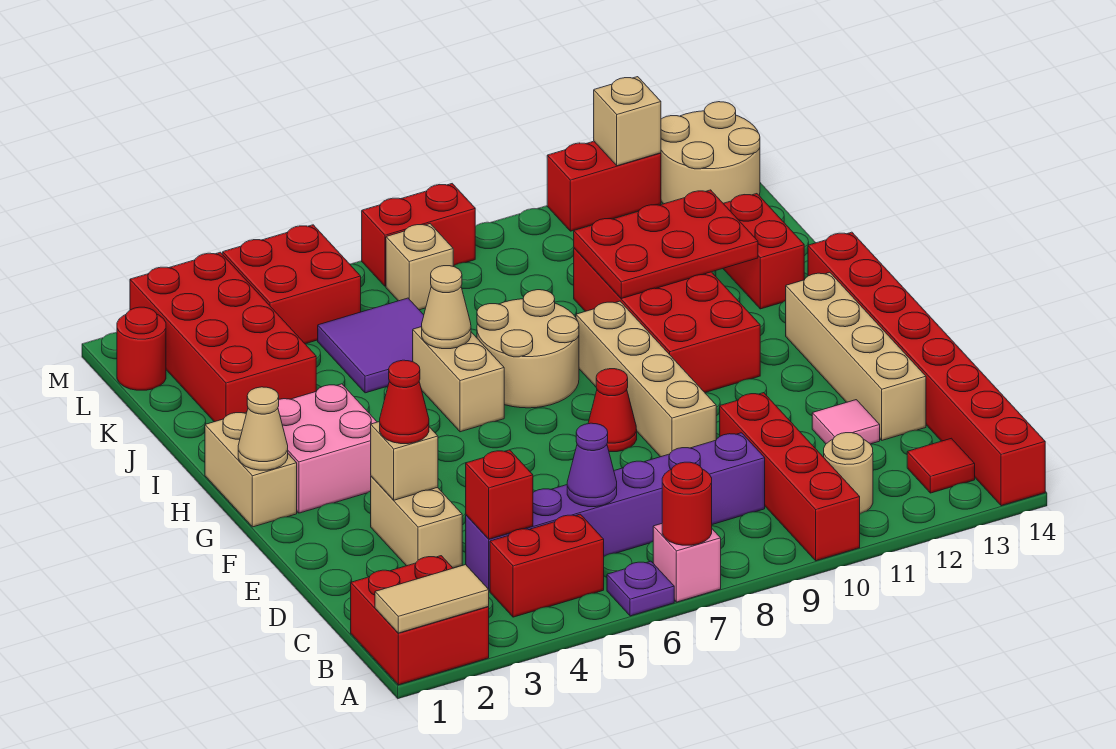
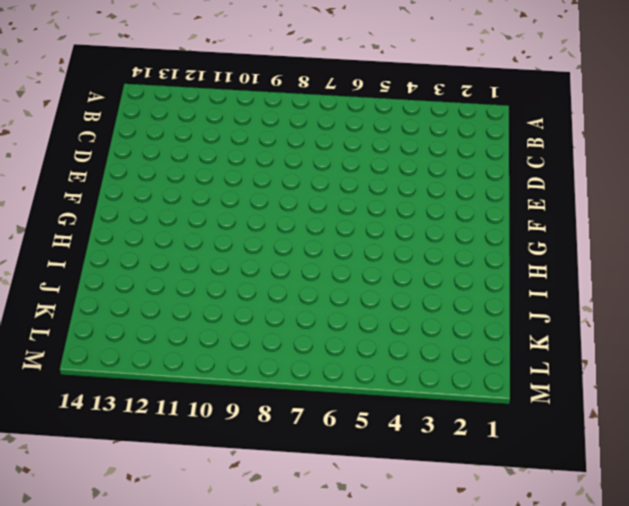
none -> red brick A1:B2 level 1
none -> purple plate A6 level 1
none -> pink brick A7 level 1
none -> red brick A10:D10 level 1

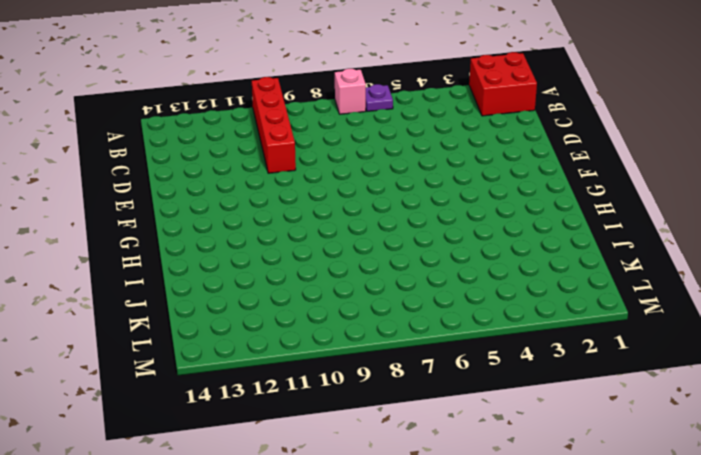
none -> red brick A14:H14 level 1
none -> red brick B4:B5 level 1
none -> tan round brick B11 level 1
none -> red tile B13 level 1

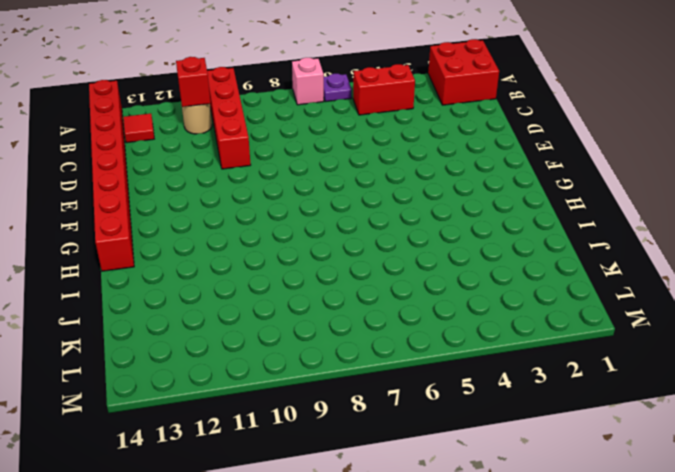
red brick B11 level 2 -> red brick C4 level 2
none -> purple brick C4:C9 level 1
none -> tan brick D3:E3 level 1
none -> pink tile D12 level 1
none -> tan brick D13:G13 level 1

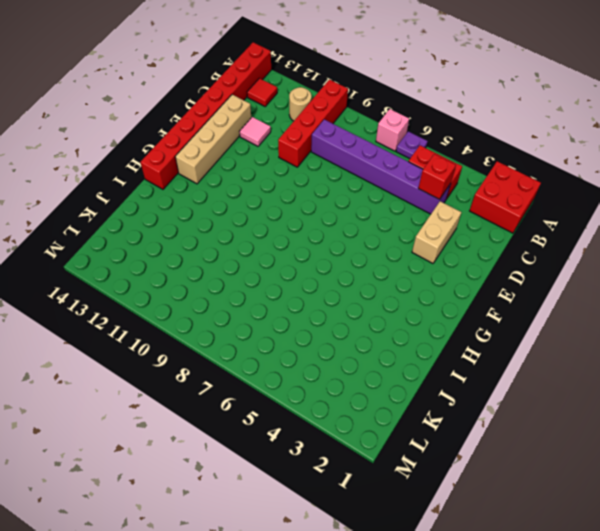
none -> tan brick E9:H9 level 1
none -> red cone F8 level 1
none -> tan brick G1:H1 level 1
none -> pink brick G2:H3 level 1

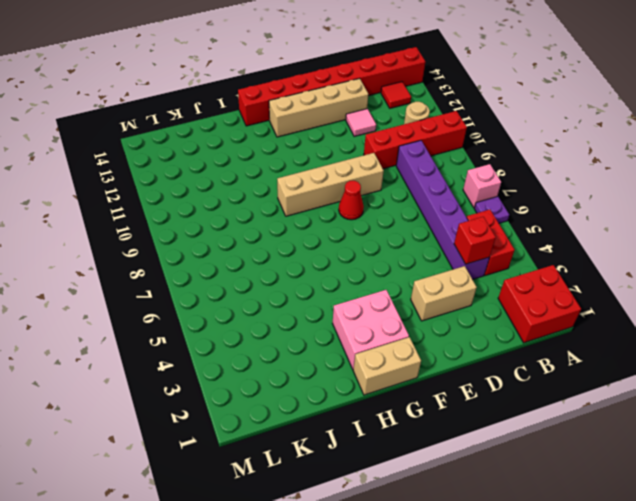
none -> red brick G10:J11 level 1
none -> tan brick H6:I6 level 1
none -> tan round brick H7:I8 level 1
none -> red brick I13:J13 level 1

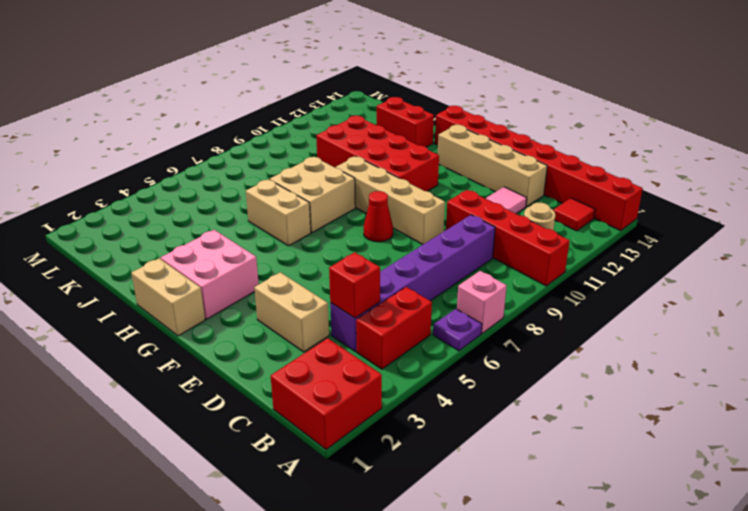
tan brick H7:I8 level 1 -> tan round brick H7:I8 level 1
none -> red brick J2:M3 level 1
none -> purple tile J5:K6 level 1
none -> red round brick L1 level 1
none -> red brick L4:M5 level 1

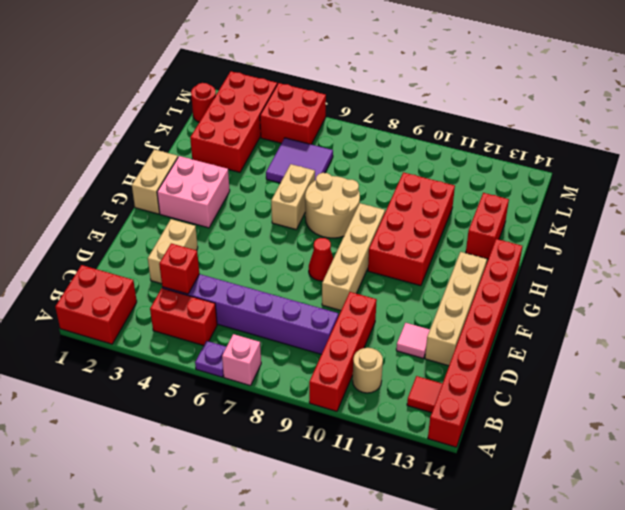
none -> tan brick L7 level 1
none -> tan round brick L13:M14 level 1
none -> red brick M7:M8 level 1
none -> red brick M11:M12 level 1

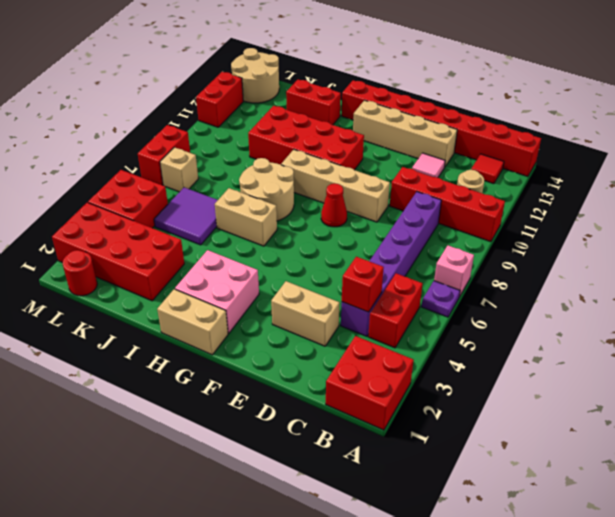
none -> tan tile A1:A2 level 2
none -> red round brick A7 level 2
none -> purple cone C6 level 2
none -> tan brick E3 level 2

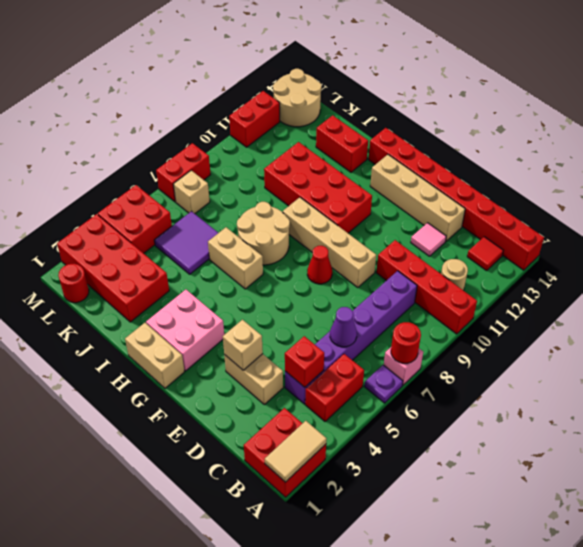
none -> tan cone G1 level 2
none -> tan cone I6 level 2
none -> red plate I10:J12 level 2
none -> tan brick M12 level 2

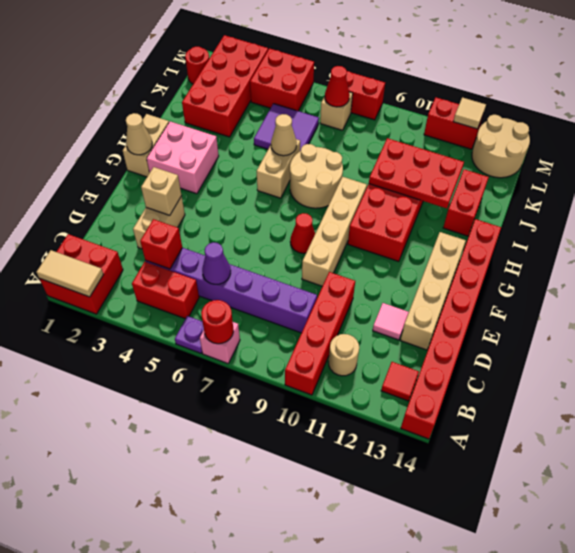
red cone L7 level 2 -> red cone E3 level 3
tan tile M12 level 2 -> tan brick M12 level 2

